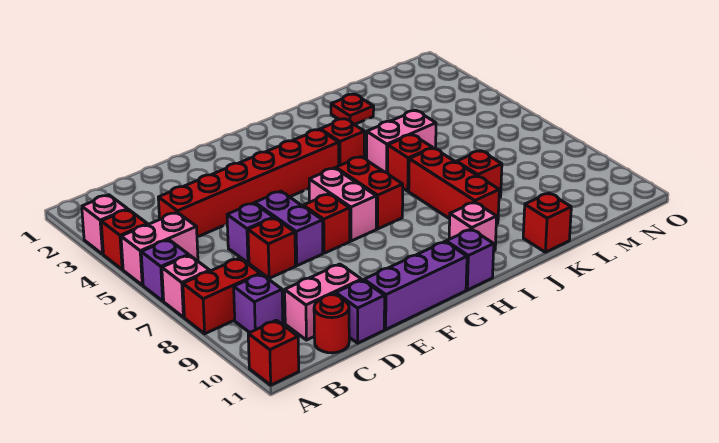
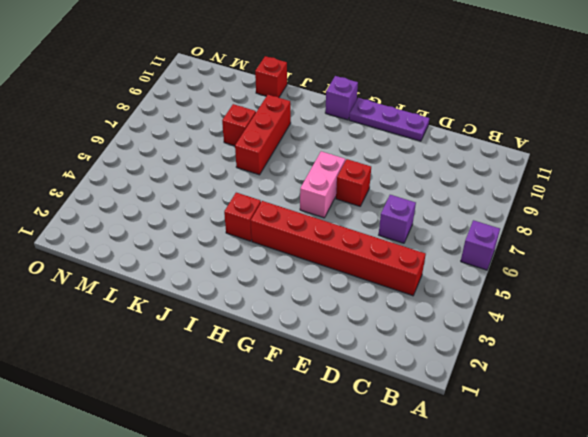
purple plate E11:G11 level 1 -> purple brick E11:G11 level 1
none -> pink brick A3 level 1
none -> red brick A4 level 1
none -> pink brick A5:B5 level 1

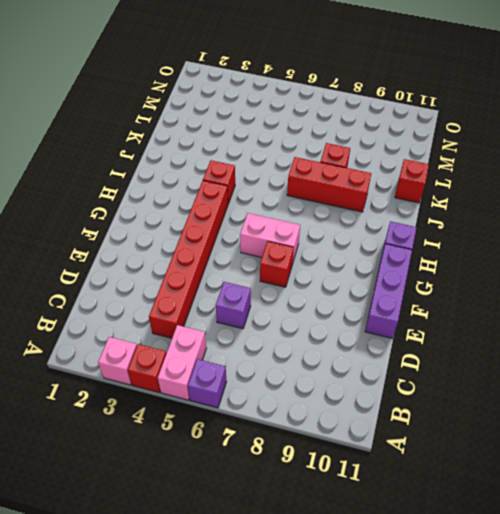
none -> pink brick A7 level 1
none -> red brick A8:B8 level 1
none -> red brick A11 level 1

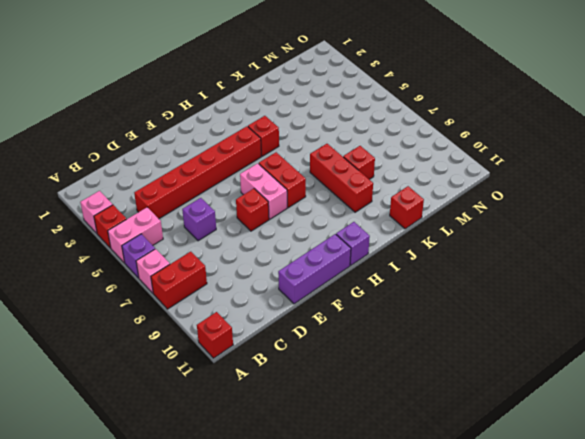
none -> purple brick B9 level 1
none -> pink brick C10:D10 level 1
none -> red round brick C11 level 1

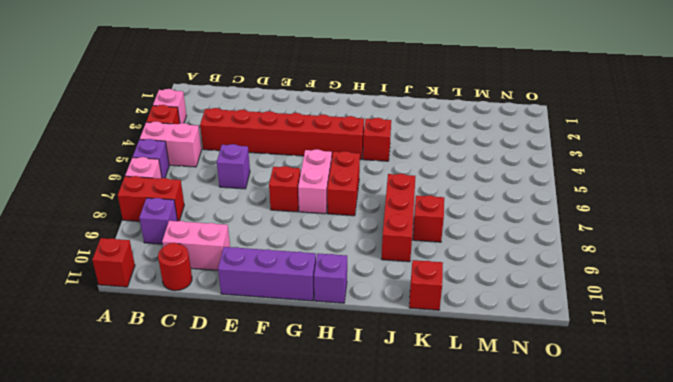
none -> red brick D7 level 1
none -> purple brick D11 level 1
none -> purple brick E6:E7 level 1

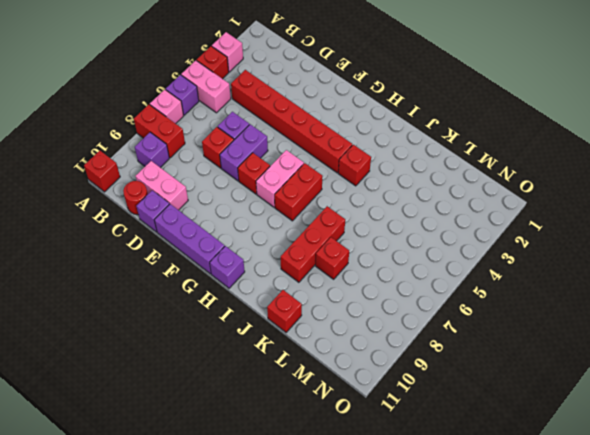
none -> pink brick I10 level 1
none -> pink brick J5:K5 level 1
none -> red brick J6 level 1

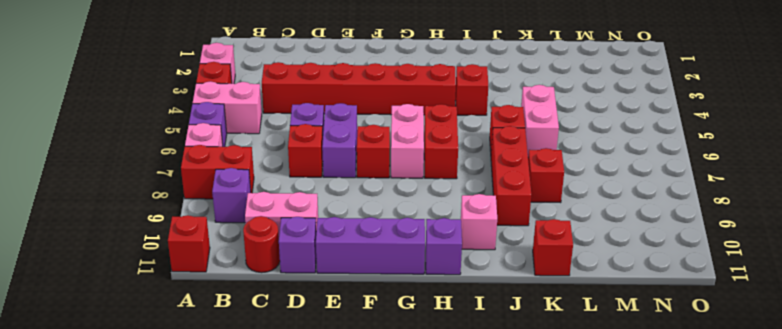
pink brick K5:K6 level 1 -> pink brick J5:K5 level 1
none -> red plate K2 level 1

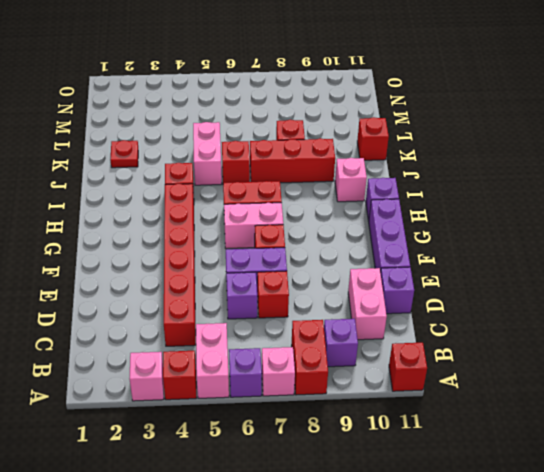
none -> red round brick C11 level 1

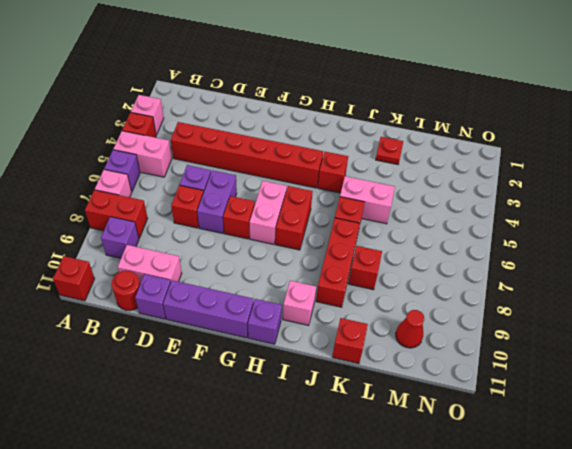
red cone M10 level 1 -> none

